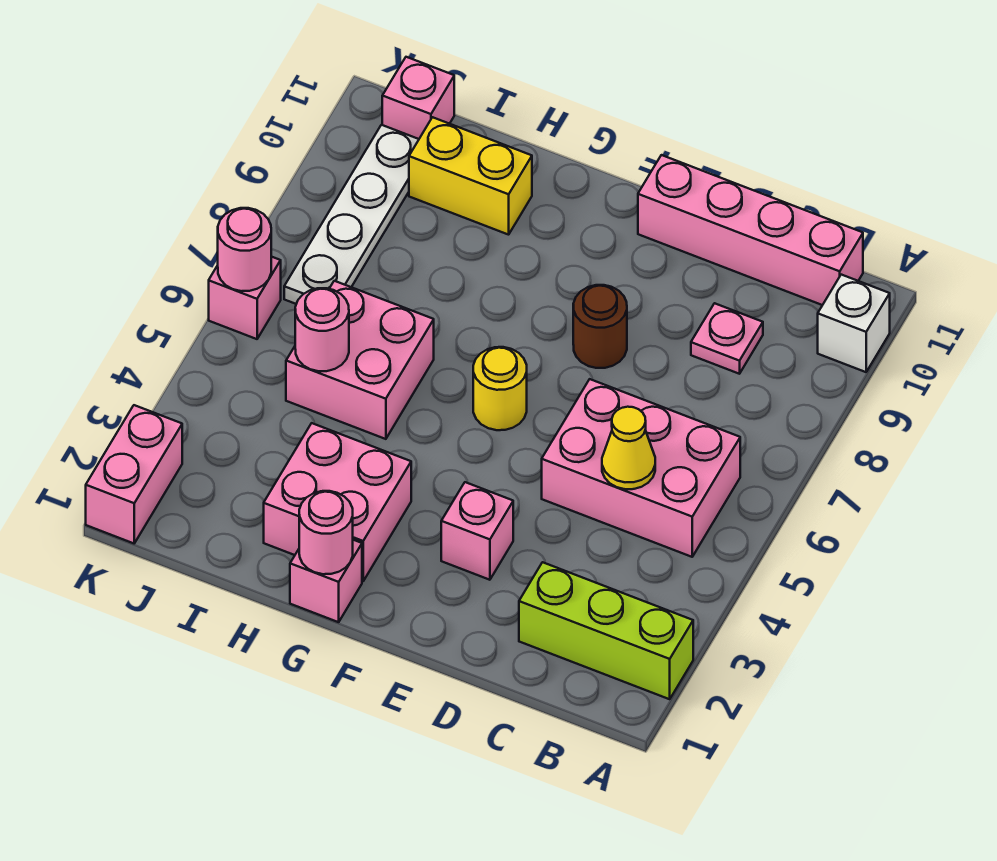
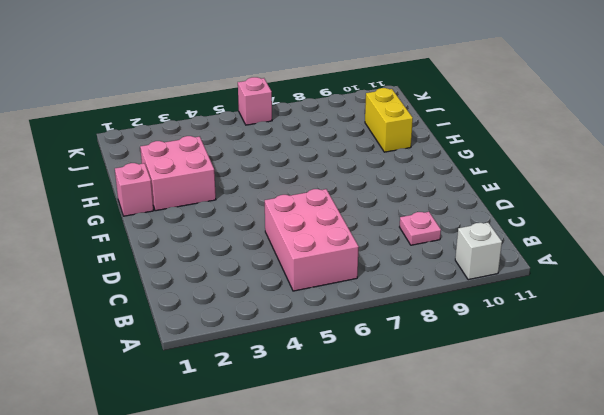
none -> lime brick A2:C2 level 1
none -> pink brick B11:E11 level 1
none -> pink brick E3 level 1

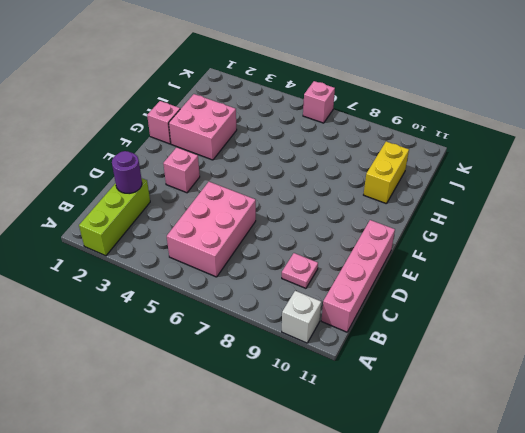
purple round brick C2 level 2 -> none
none -> brown round brick E8 level 1
none -> yellow round brick F6 level 1
none -> pink brick H5:I6 level 1

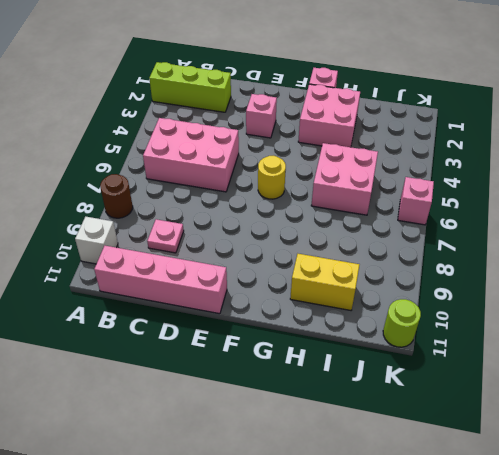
brown round brick A8 level 1 -> brown round brick E8 level 1
lime round brick K11 level 1 -> none
none -> white plate J7:J10 level 1
none -> pink brick J11 level 1
none -> pink brick K1:K2 level 1

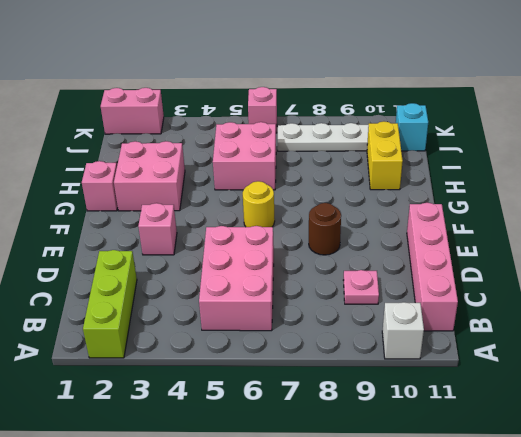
cyan brick J11 level 1 -> pink brick J11 level 1
none -> yellow cone C5 level 2
none -> pink round brick G1 level 2
none -> pink round brick I5 level 2

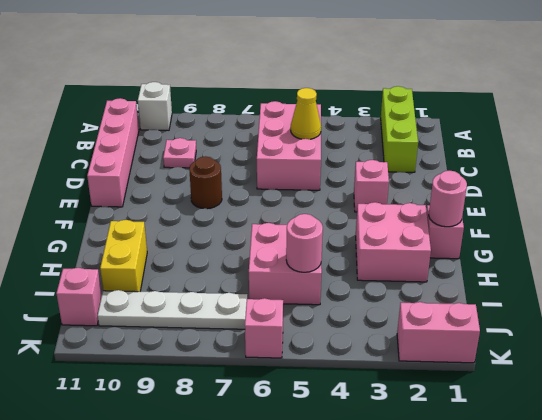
none -> yellow round brick F6 level 1
none -> pink round brick K6 level 2

